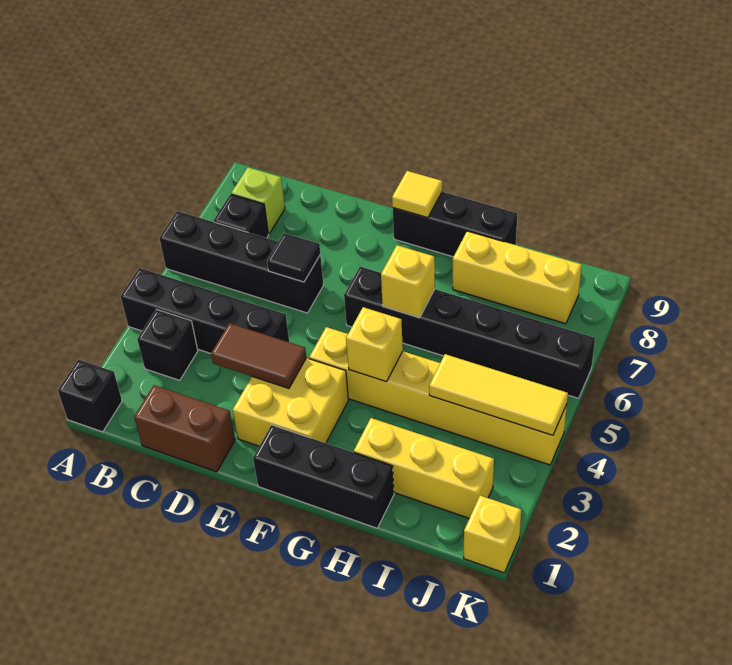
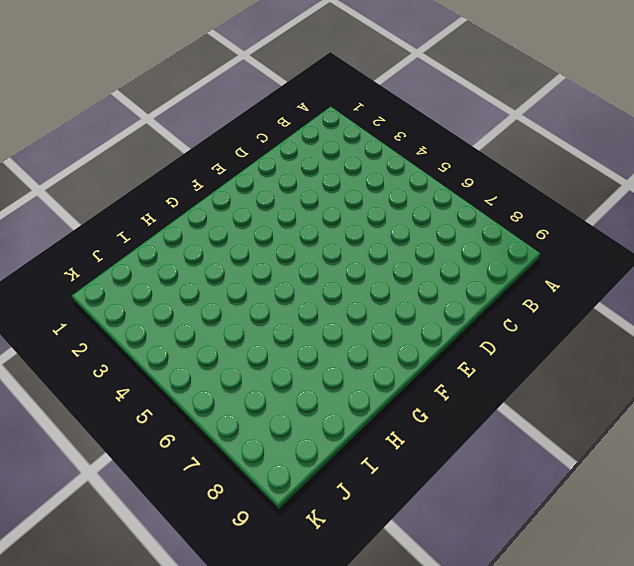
none -> black brick A1 level 1
none -> black brick A4:D4 level 1
none -> black brick A6:D6 level 1

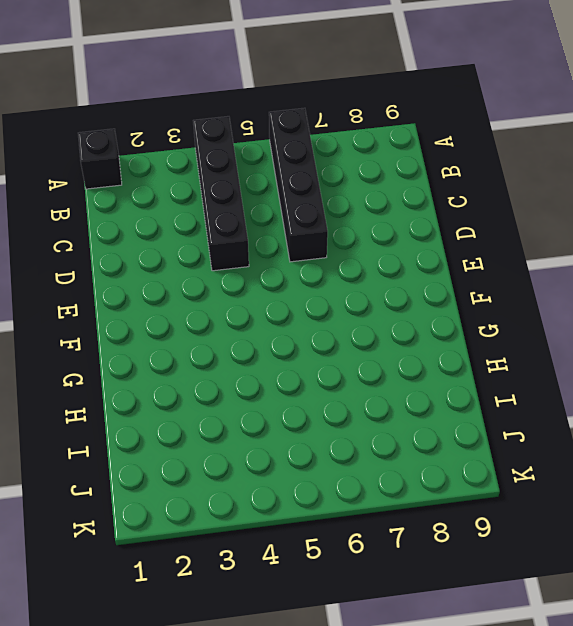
none -> black brick B3 level 1
none -> black brick B7 level 1
none -> lime brick B8 level 1

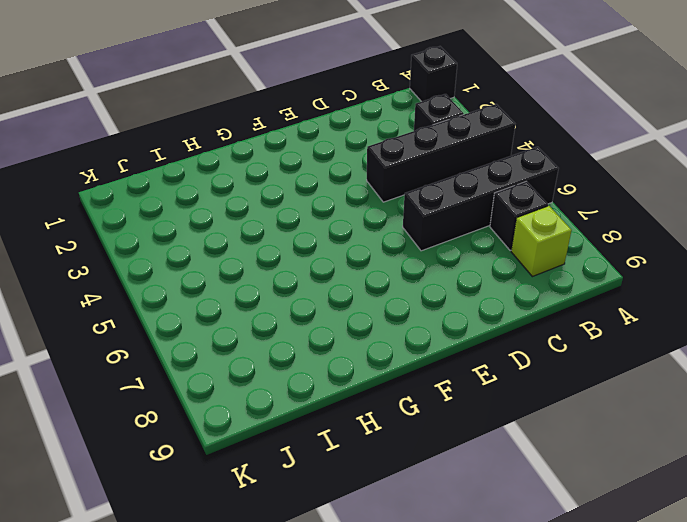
none -> brown brick C1:D1 level 1
none -> yellow brick E2:F3 level 1
none -> black brick F1:H1 level 1

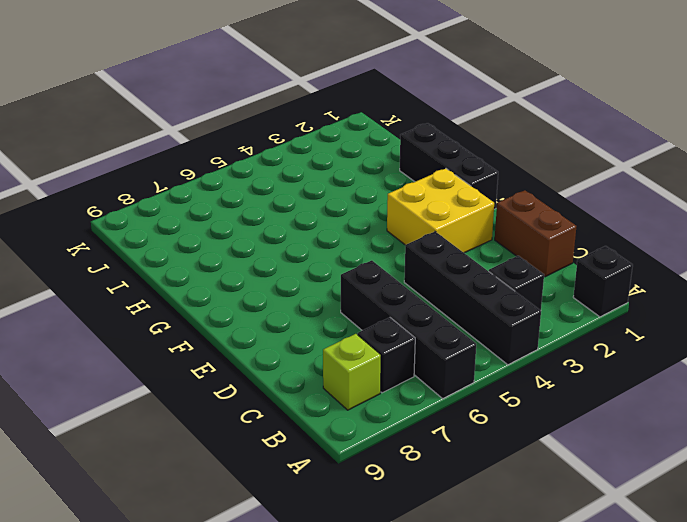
none -> yellow brick F4:K4 level 1
none -> black brick F6:K6 level 1
none -> black brick F9:H9 level 1

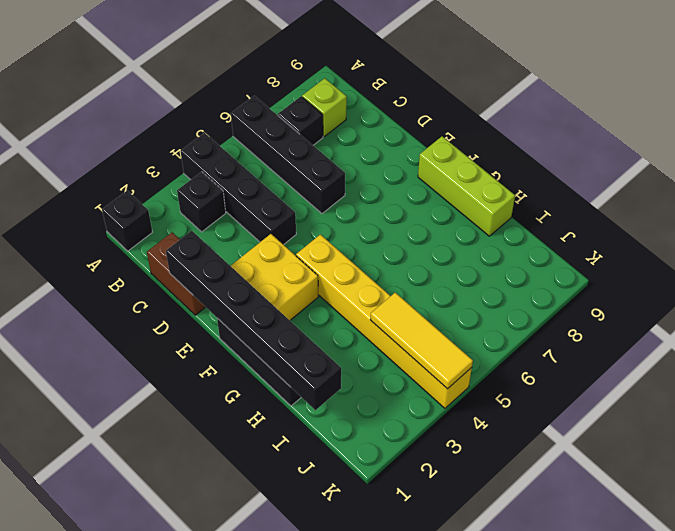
black brick D1:I1 level 2 -> black brick F6:K6 level 1
lime brick F9:H9 level 1 -> black brick F9:H9 level 1
none -> yellow brick H2:J2 level 1
none -> yellow brick H8:J8 level 1
none -> yellow brick K1 level 1

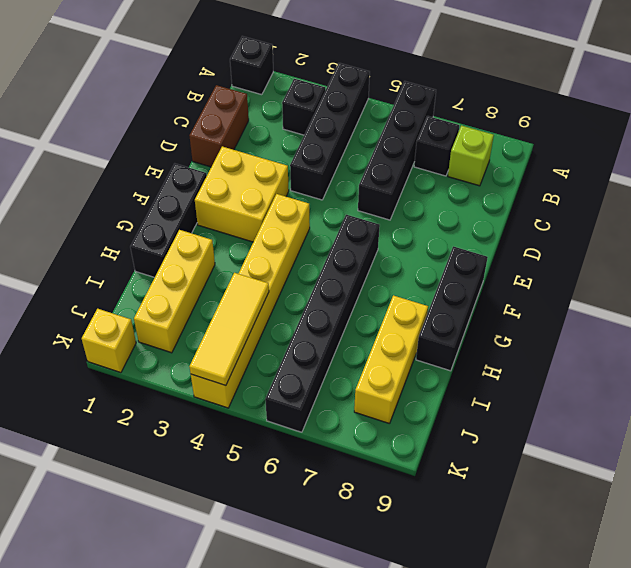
none -> brown tile D3:E3 level 2
none -> black tile D6 level 2
none -> yellow tile F9 level 2

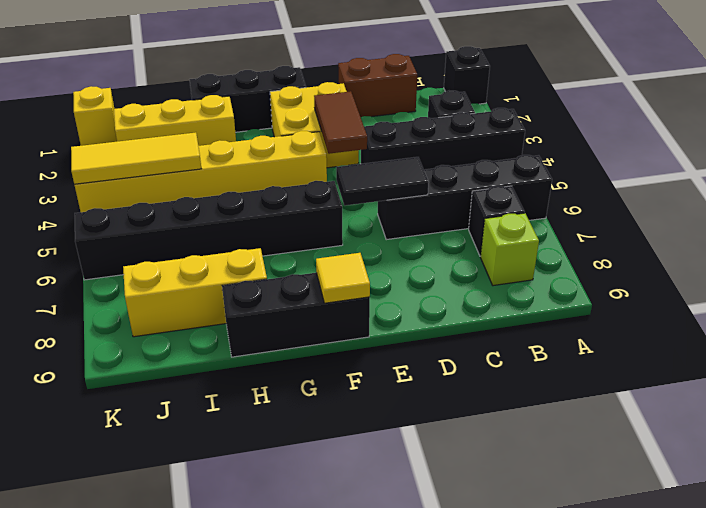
black tile D6:E6 level 2 -> black tile D6 level 2
brown tile E3:E4 level 2 -> brown tile D3:E3 level 2
none -> yellow brick G4 level 2
none -> yellow brick G6 level 2

